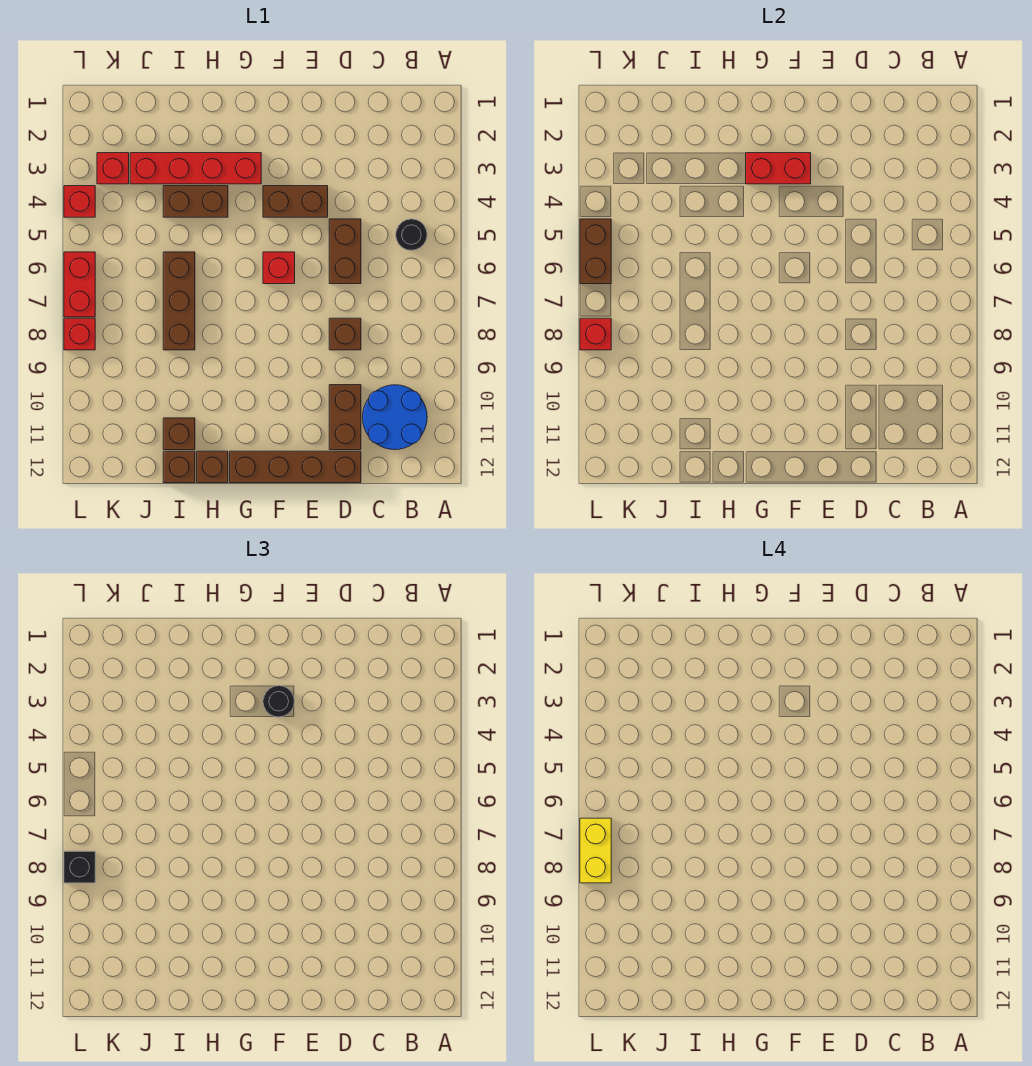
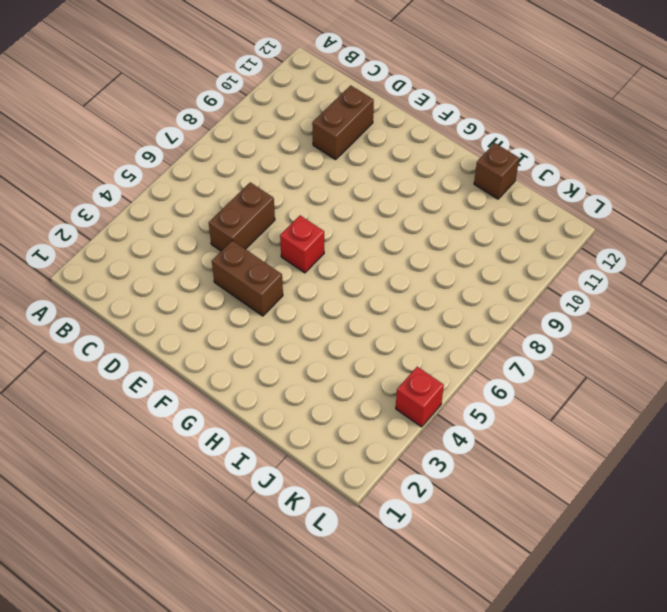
none -> black round brick B5 level 1
none -> blue round brick B10:C11 level 1
none -> brown brick D8 level 1

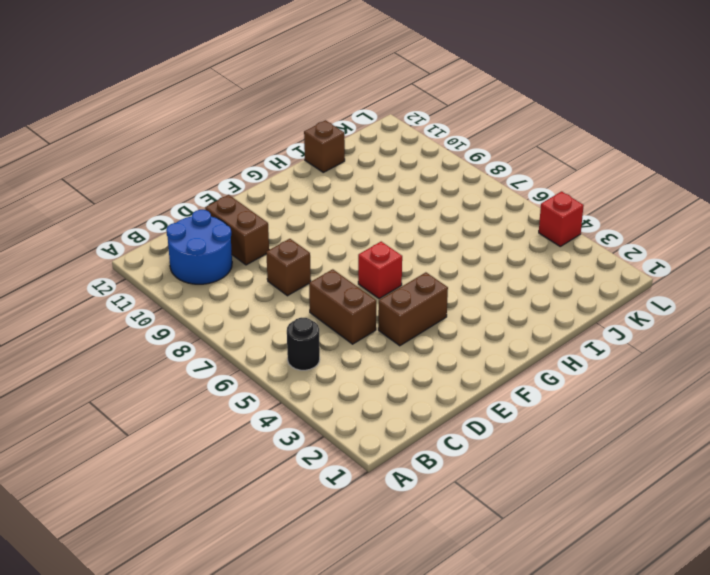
none -> brown brick D12:G12 level 1
none -> red brick G3:J3 level 1
none -> brown brick H4:I4 level 1

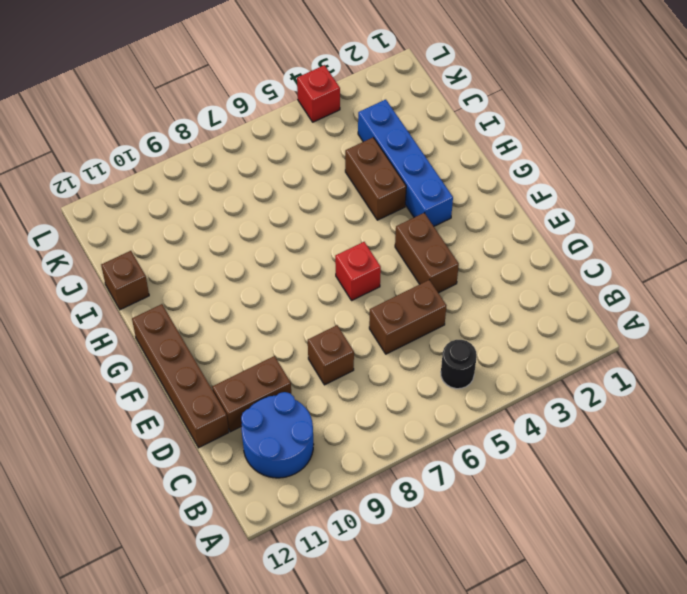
blue brick G3:J3 level 1 -> red brick G3:J3 level 1
none -> brown brick H12 level 1
none -> brown brick I6:I8 level 1
none -> brown brick I11 level 1

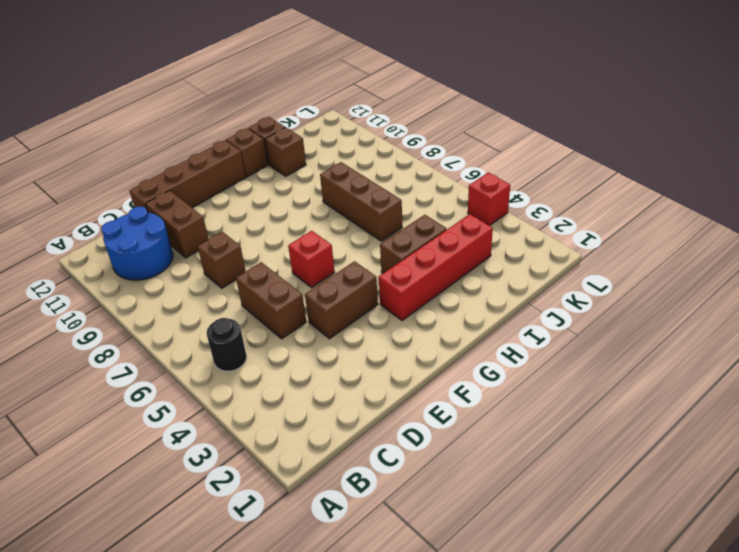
none -> red brick K3 level 1
none -> red brick L6:L7 level 1
none -> red brick L8 level 1

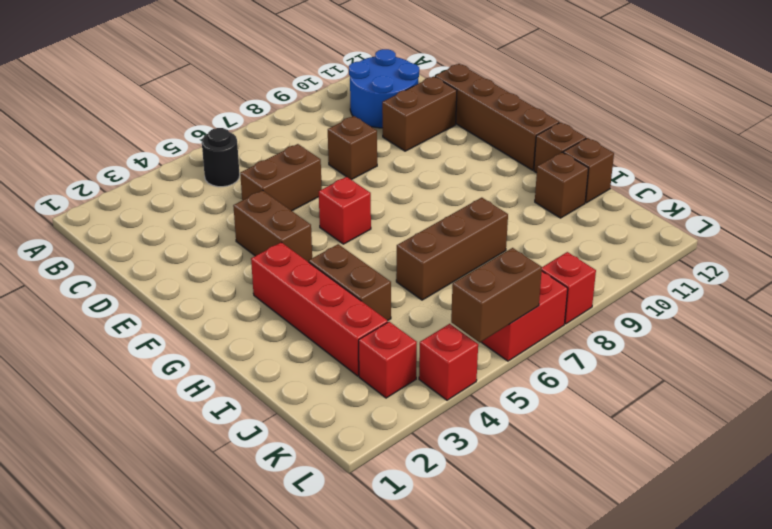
none -> red brick F3:G3 level 2
none -> red brick L8 level 2
none -> black round brick F3 level 3

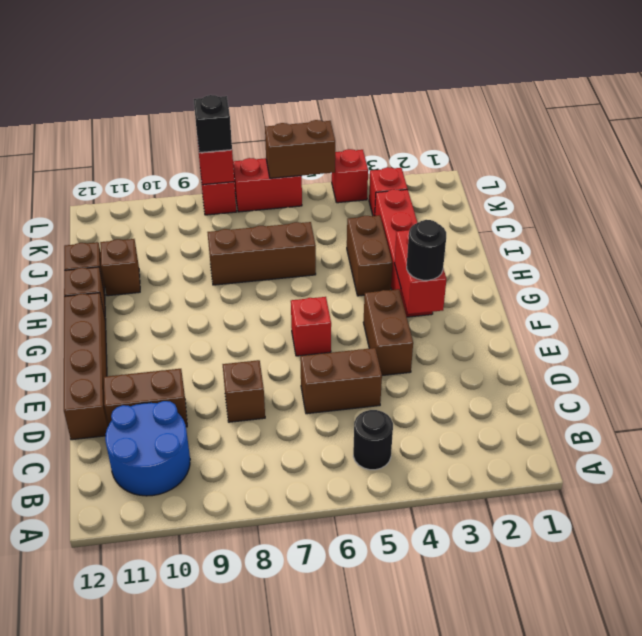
none -> yellow brick L7:L8 level 4

